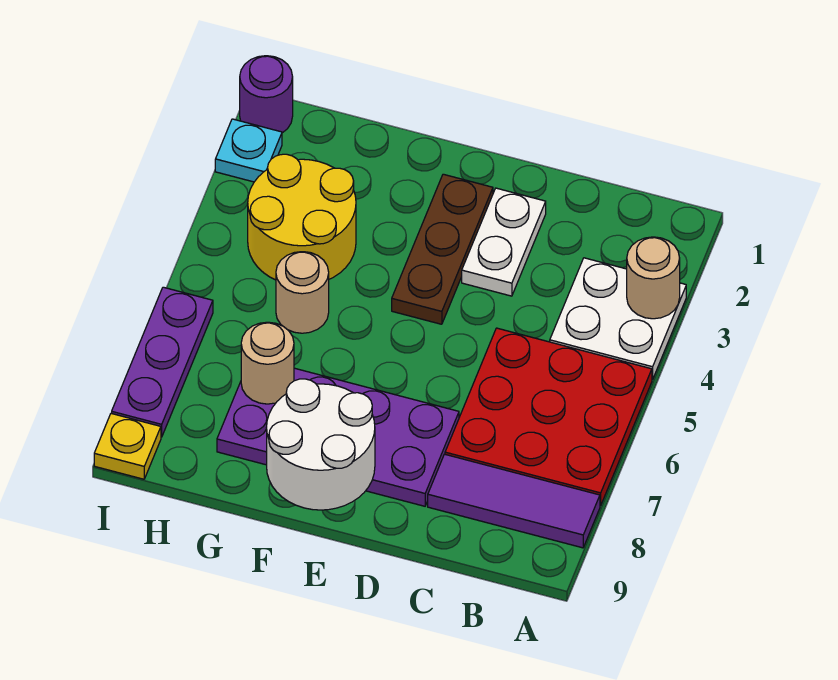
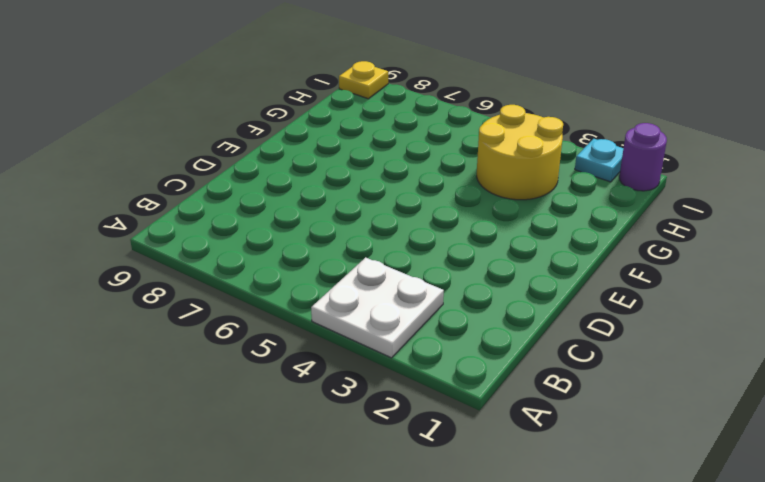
none -> red plate A5:C7 level 1
none -> purple tile A8:C8 level 1
none -> white plate D2:D3 level 1

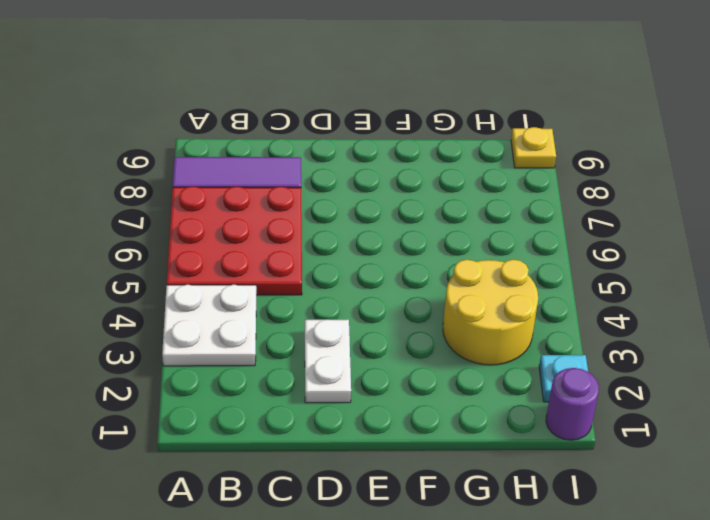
none -> purple plate D7:G8 level 1
none -> brown plate E2:E4 level 1
none -> tan round brick G5 level 1

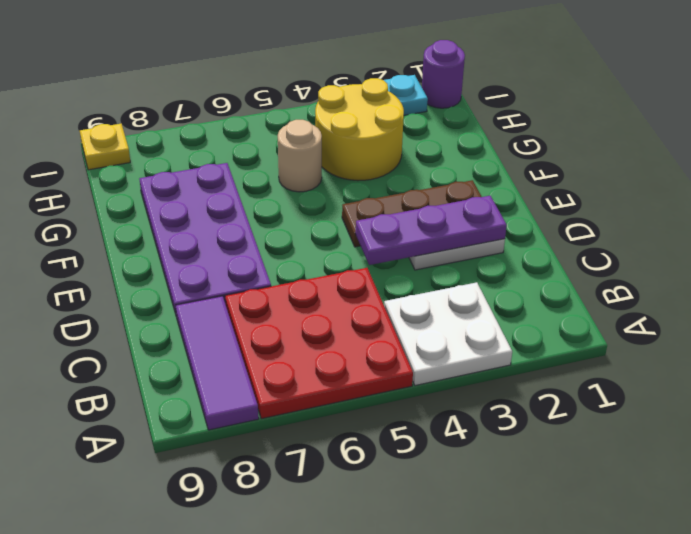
purple plate D2:D4 level 2 -> purple plate I6:I8 level 1
none -> tan round brick A3 level 2
none -> white round brick E8:F9 level 2
none -> tan round brick G7 level 2

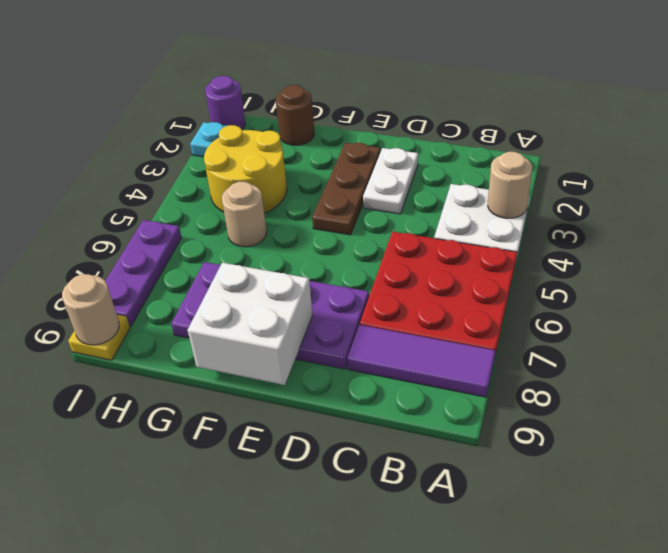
white brick E8:F9 level 2 -> white round brick E8:F9 level 2
brown round brick G1 level 1 -> none
tan round brick I9 level 2 -> tan round brick G7 level 2

